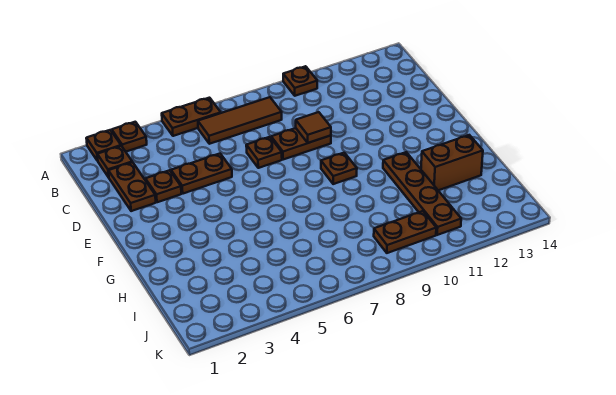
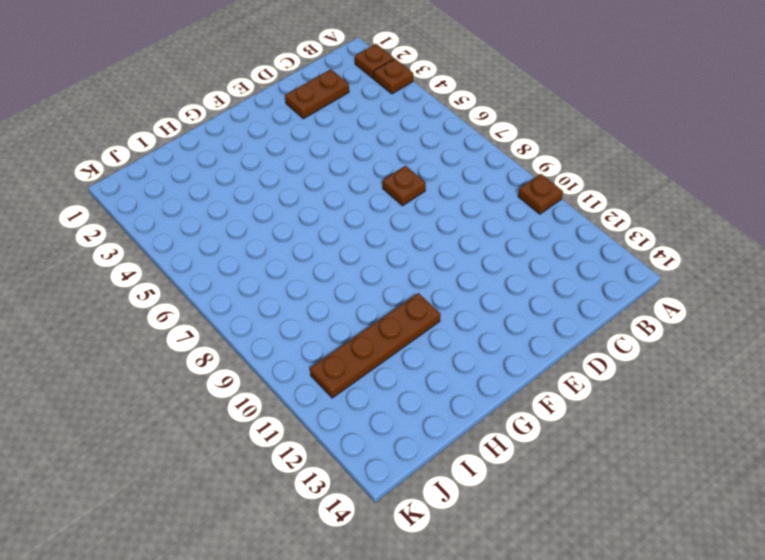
none -> brown plate A5:A6 level 1
none -> brown plate B2 level 1
none -> brown tile B6:B8 level 1

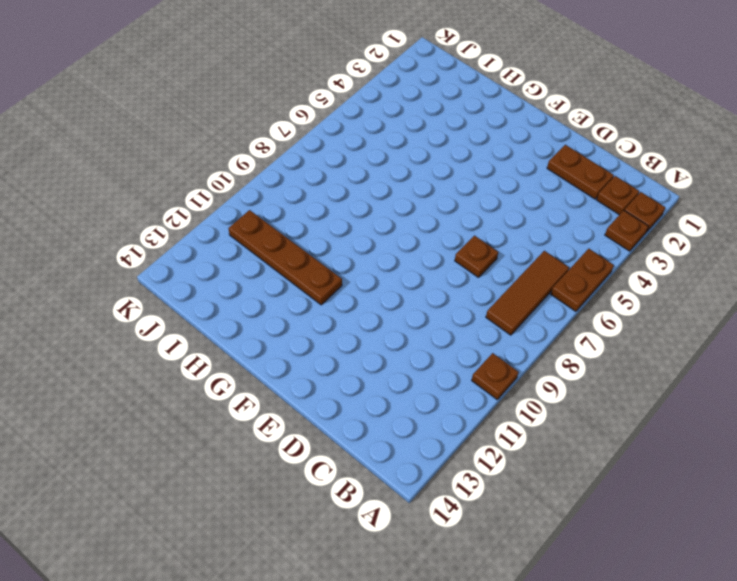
none -> brown plate D3 level 1
none -> brown plate D4:D5 level 1
none -> brown plate D8:D9 level 1

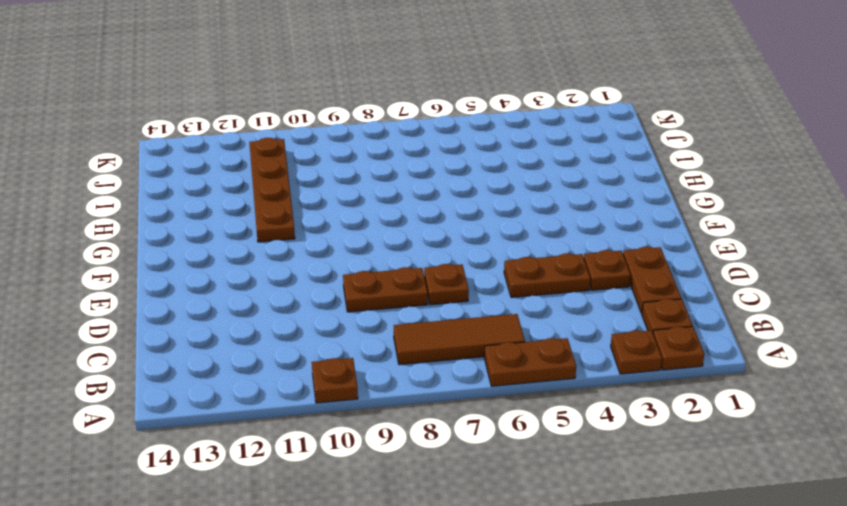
none -> brown plate F9 level 1
none -> brown brick H12:H13 level 1
none -> brown plate J9:J10 level 1

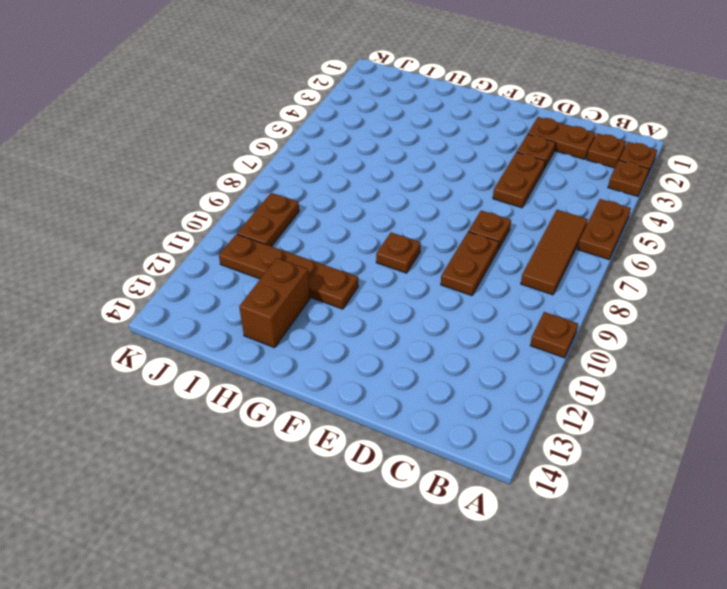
none -> brown tile D9 level 2

